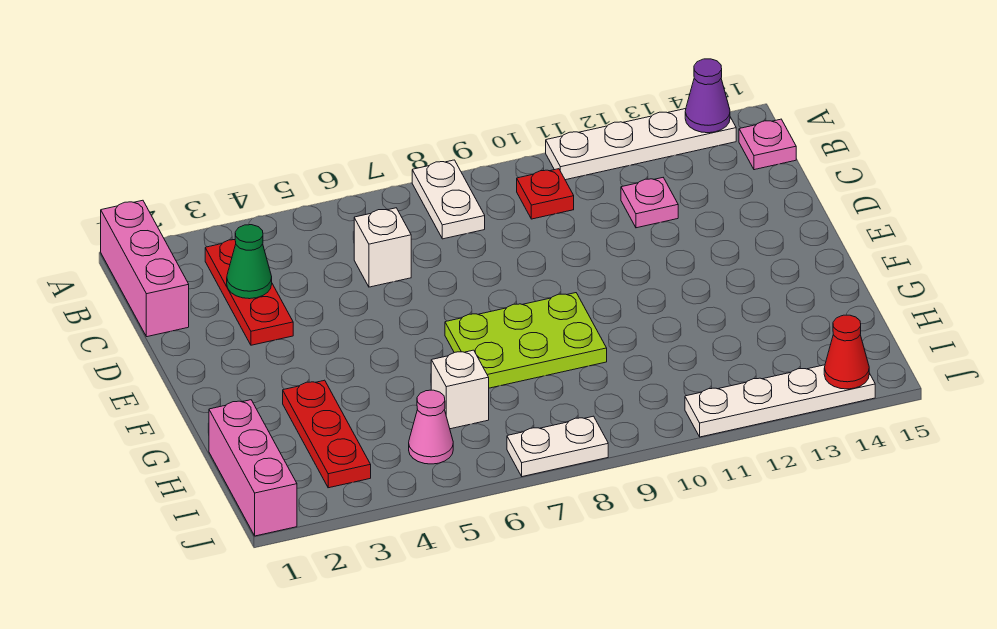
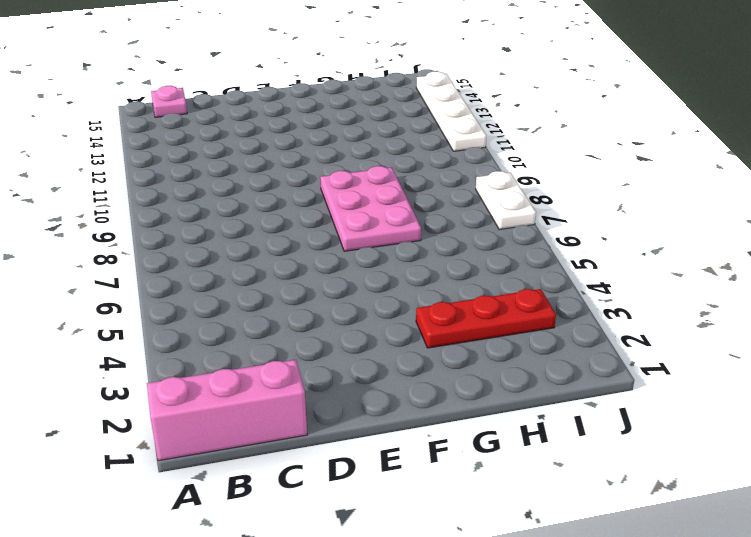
pink plate F7:G9 level 1 -> lime plate F7:G9 level 1
none -> white plate A8:B8 level 1
none -> white plate A11:A14 level 1
none -> red plate B3:D3 level 1

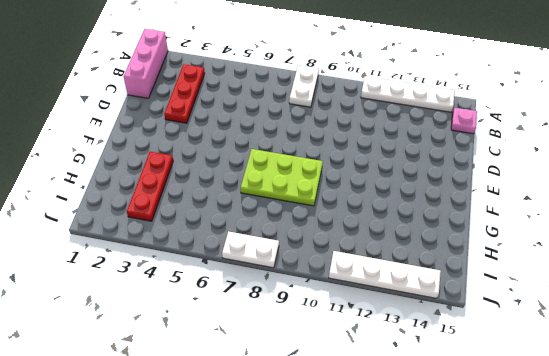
none -> red plate B10 level 1
none -> white brick C6 level 1
none -> pink plate C12 level 1

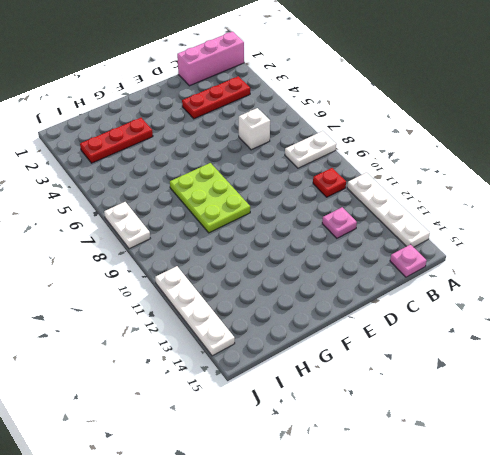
none -> pink brick H1:J1 level 1
none -> white brick H6 level 1
none -> pink cone I5 level 1

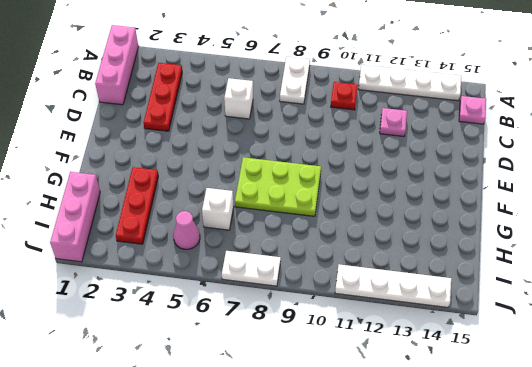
none -> purple cone A14 level 2
none -> green cone C3 level 2
none -> red cone J14 level 2

